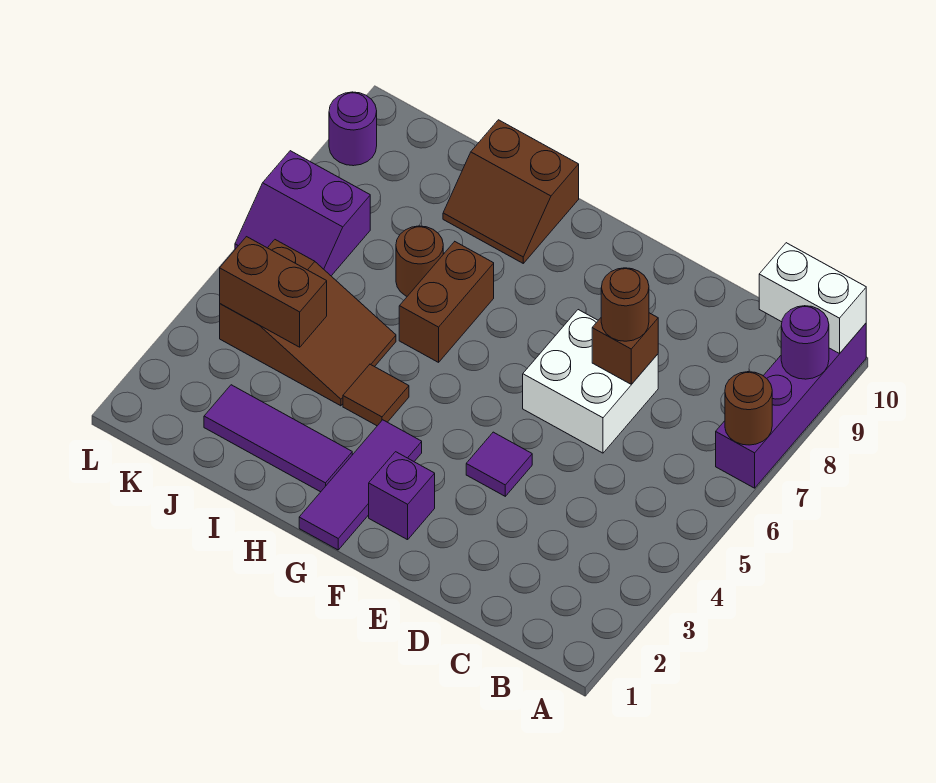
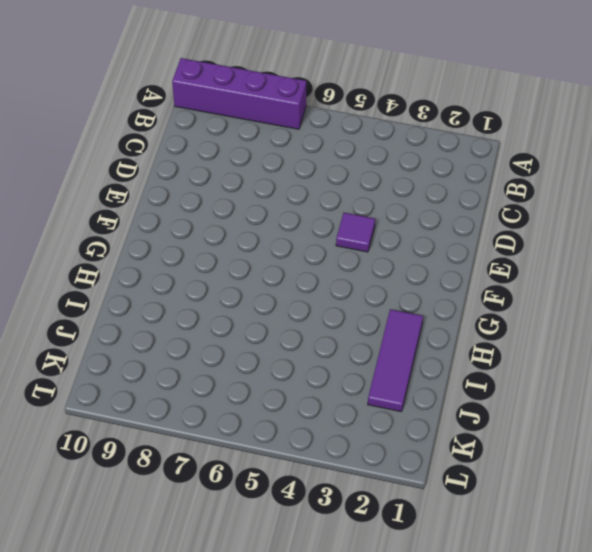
none -> white brick D6:E7 level 1
none -> purple brick F2 level 1
none -> purple tile G1:G3 level 1

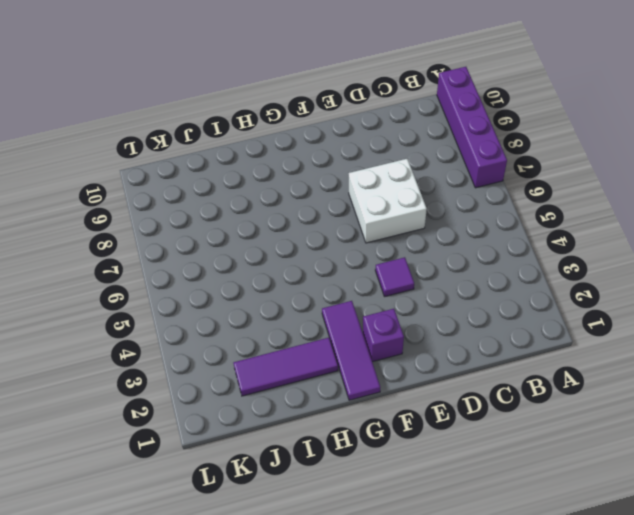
none -> brown tile H4 level 1
none -> brown brick H6:H7 level 1
none -> brown slope H9:I10 level 1 top 10

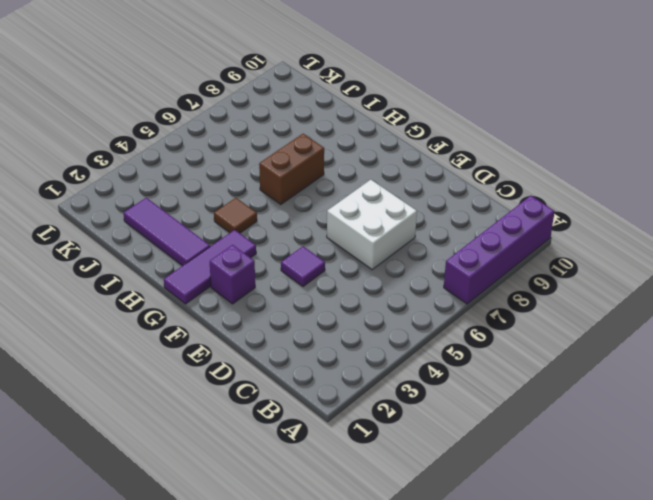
none -> brown slope H9:I10 level 1 top 10
none -> brown slope I4:K5 level 1 top K
none -> brown round brick I7 level 1

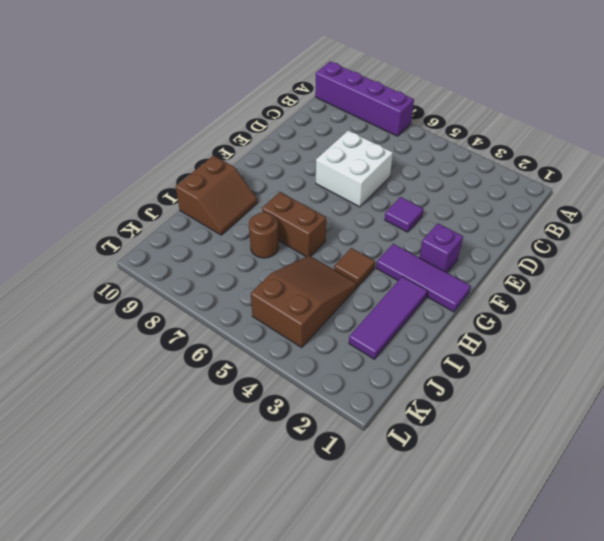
none -> purple slope K6:L7 level 1 top 7
none -> purple round brick L9 level 1
none -> brown round brick A7 level 2

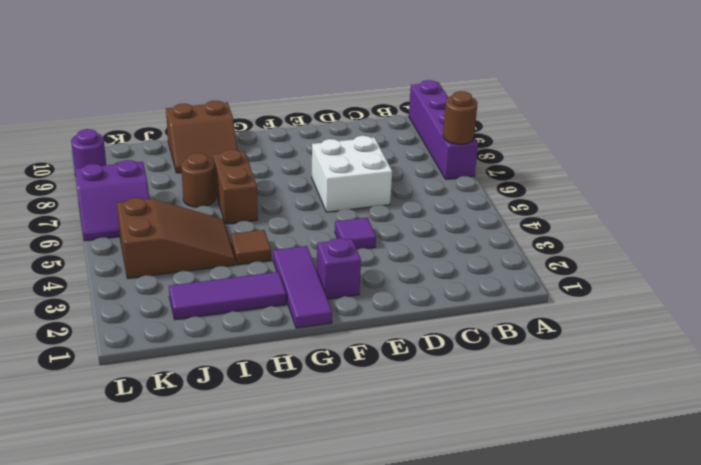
none -> purple round brick A9 level 2
none -> white brick A10:B10 level 2
none -> brown brick D7 level 2

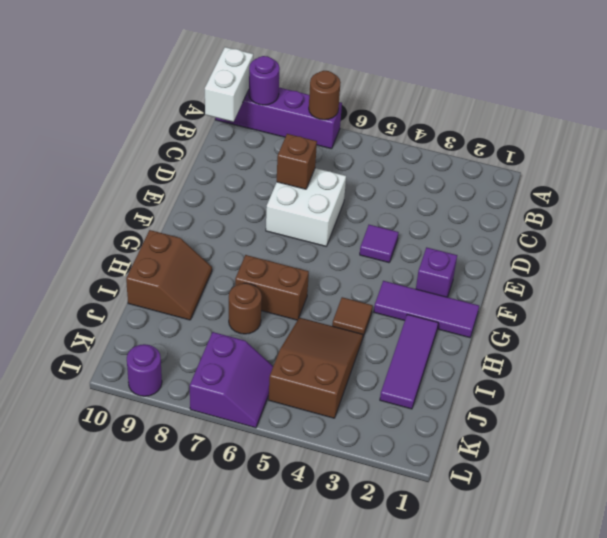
none -> brown brick J4:K4 level 2
none -> brown round brick D7 level 3

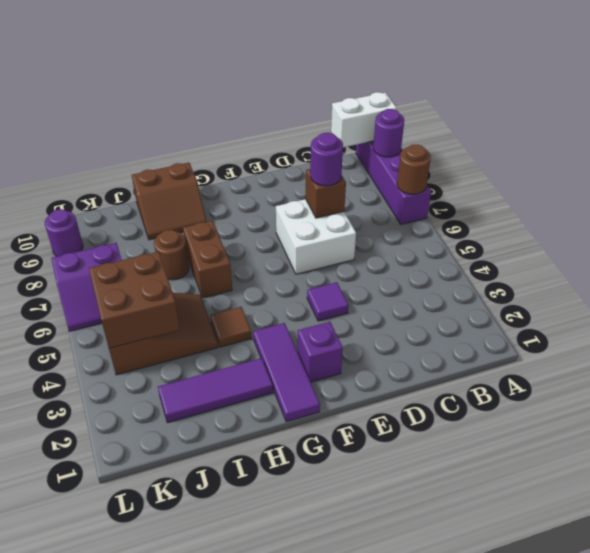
purple round brick D7 level 3 -> brown round brick D7 level 3
brown brick J4:K5 level 2 -> brown brick J4:K4 level 2

